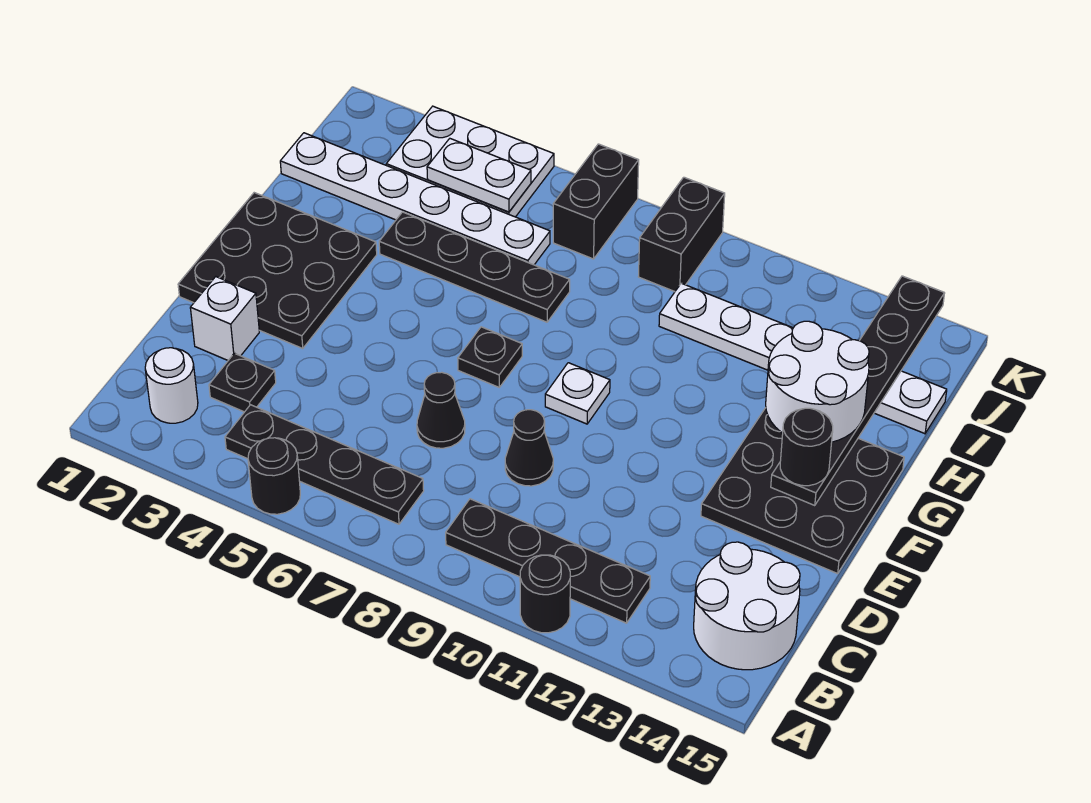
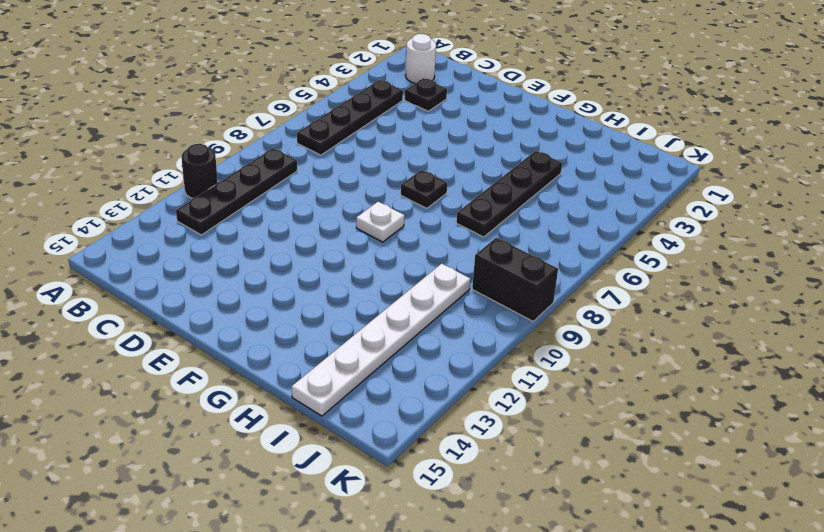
none -> black round brick A5 level 1
none -> white round brick B14:C15 level 1
none -> white brick D2 level 1

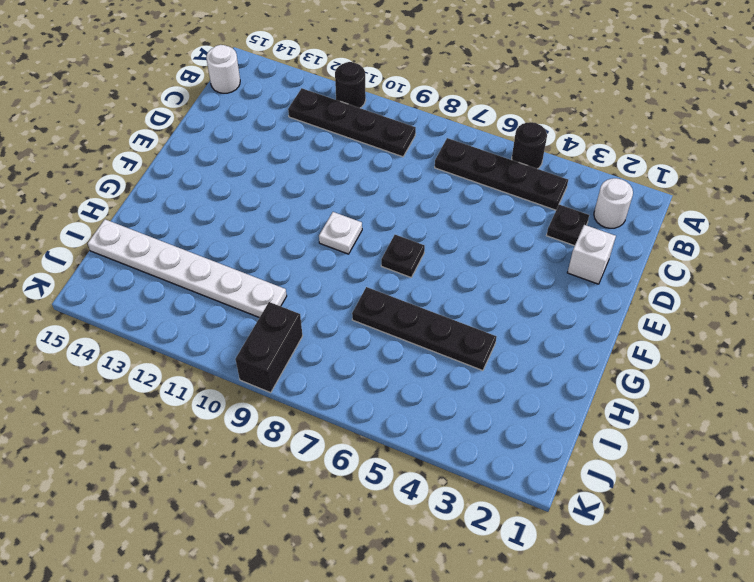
white round brick B15 level 1 -> white round brick B14:C15 level 1
none -> black cone D7 level 1
none -> black cone D9 level 1
none -> black plate E1:G3 level 1

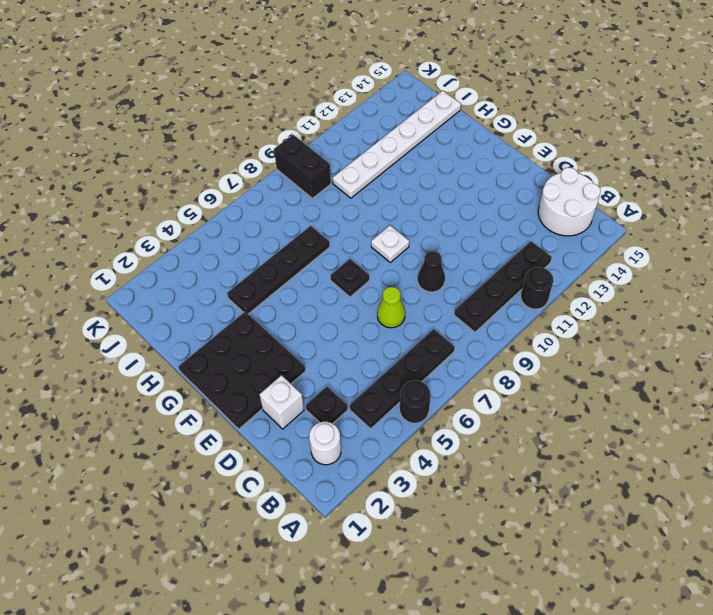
lime cone D7 level 1 -> black cone D7 level 1
none -> black plate E13:G15 level 1
none -> white plate I1:I6 level 1
none -> white plate J3:K5 level 1

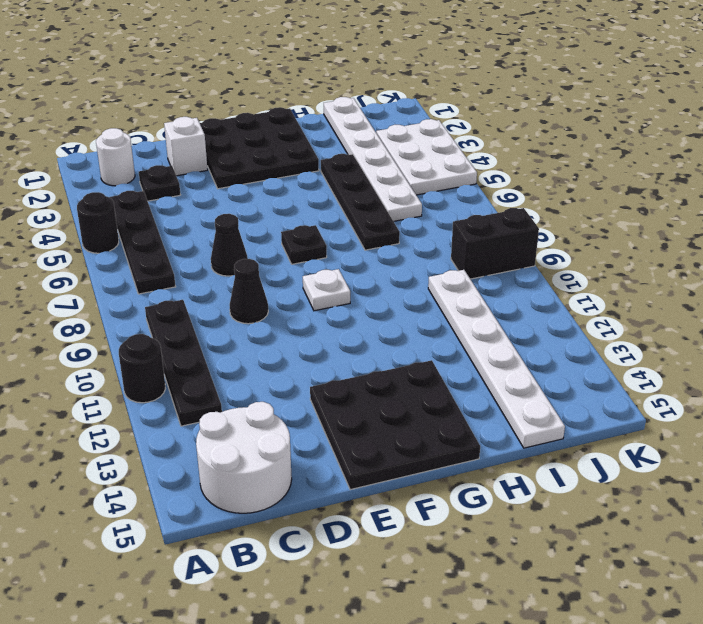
none -> black brick J7:K7 level 1
none -> black plate F14:K14 level 2
none -> white plate J4:J5 level 2

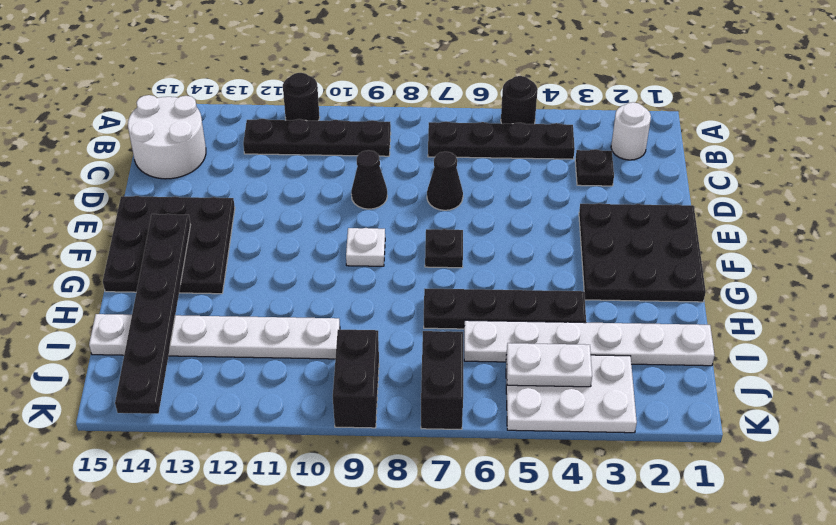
none -> white brick D2 level 1
none -> black round brick F14 level 3
none -> white round brick G13:H14 level 3

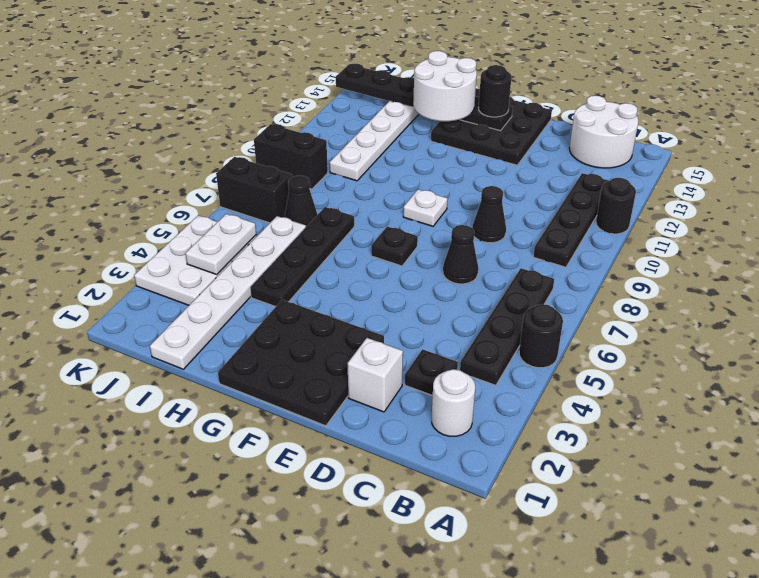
black cone I7 level 1 -> none

